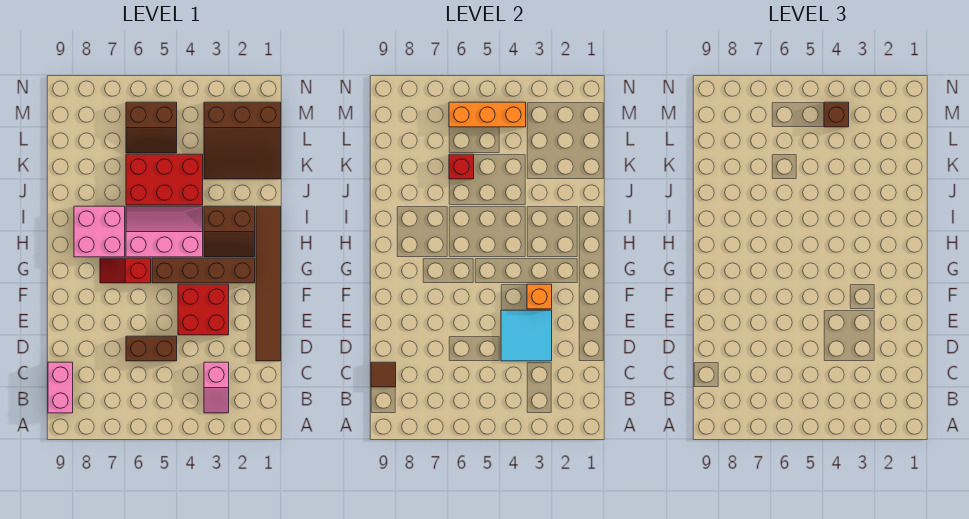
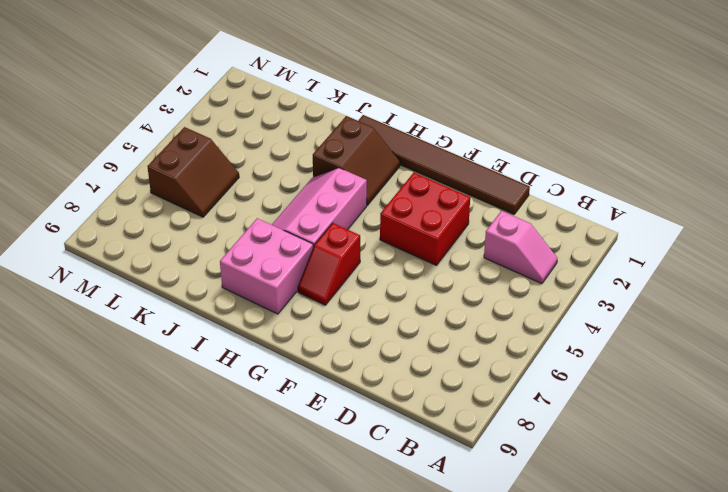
none -> pink brick B9:C9 level 1
none -> brown brick D5:D6 level 1
none -> brown brick G2:G5 level 1

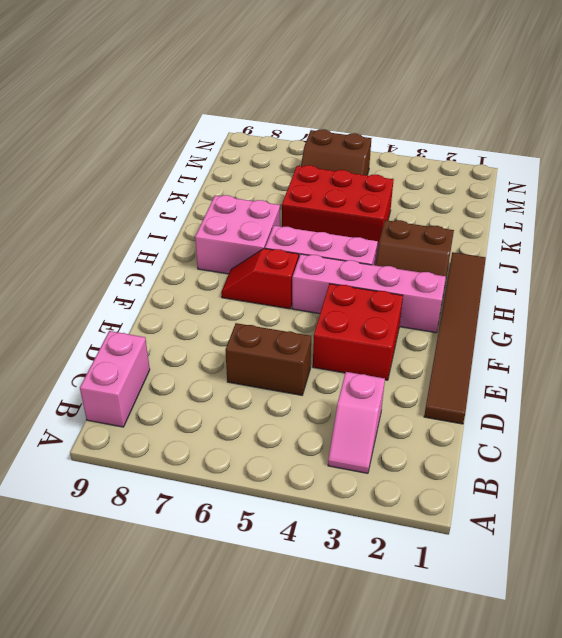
pink brick G2:G5 level 1 -> brown brick G2:G5 level 1
none -> brown slope K1:M3 level 1 top M
none -> brown tile C9 level 2
none -> cyan tile D3:E4 level 2

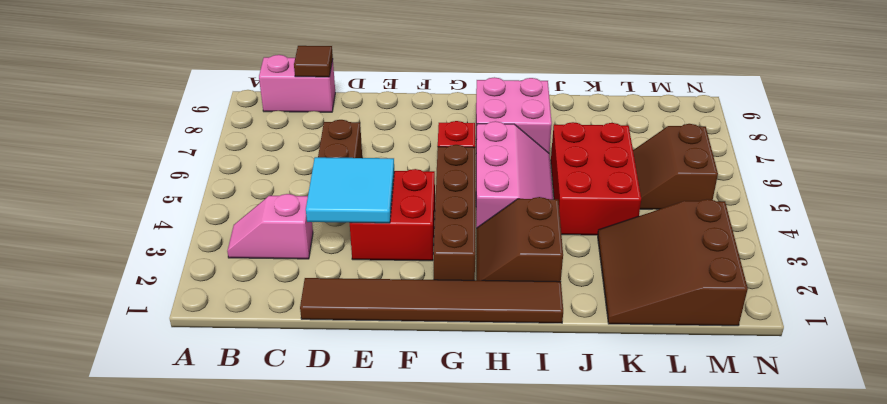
none -> orange brick F3 level 2
none -> red brick K6 level 2
none -> orange brick M4:M6 level 2

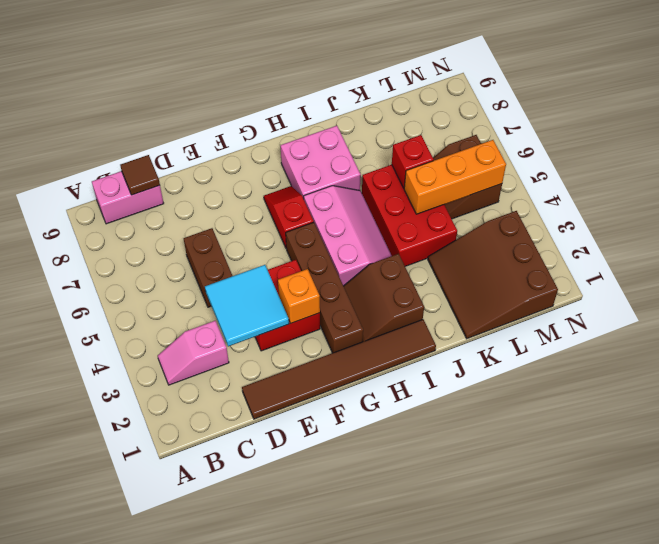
orange brick K5:M5 level 2 -> orange brick M4:M6 level 2
none -> brown brick M4 level 3

